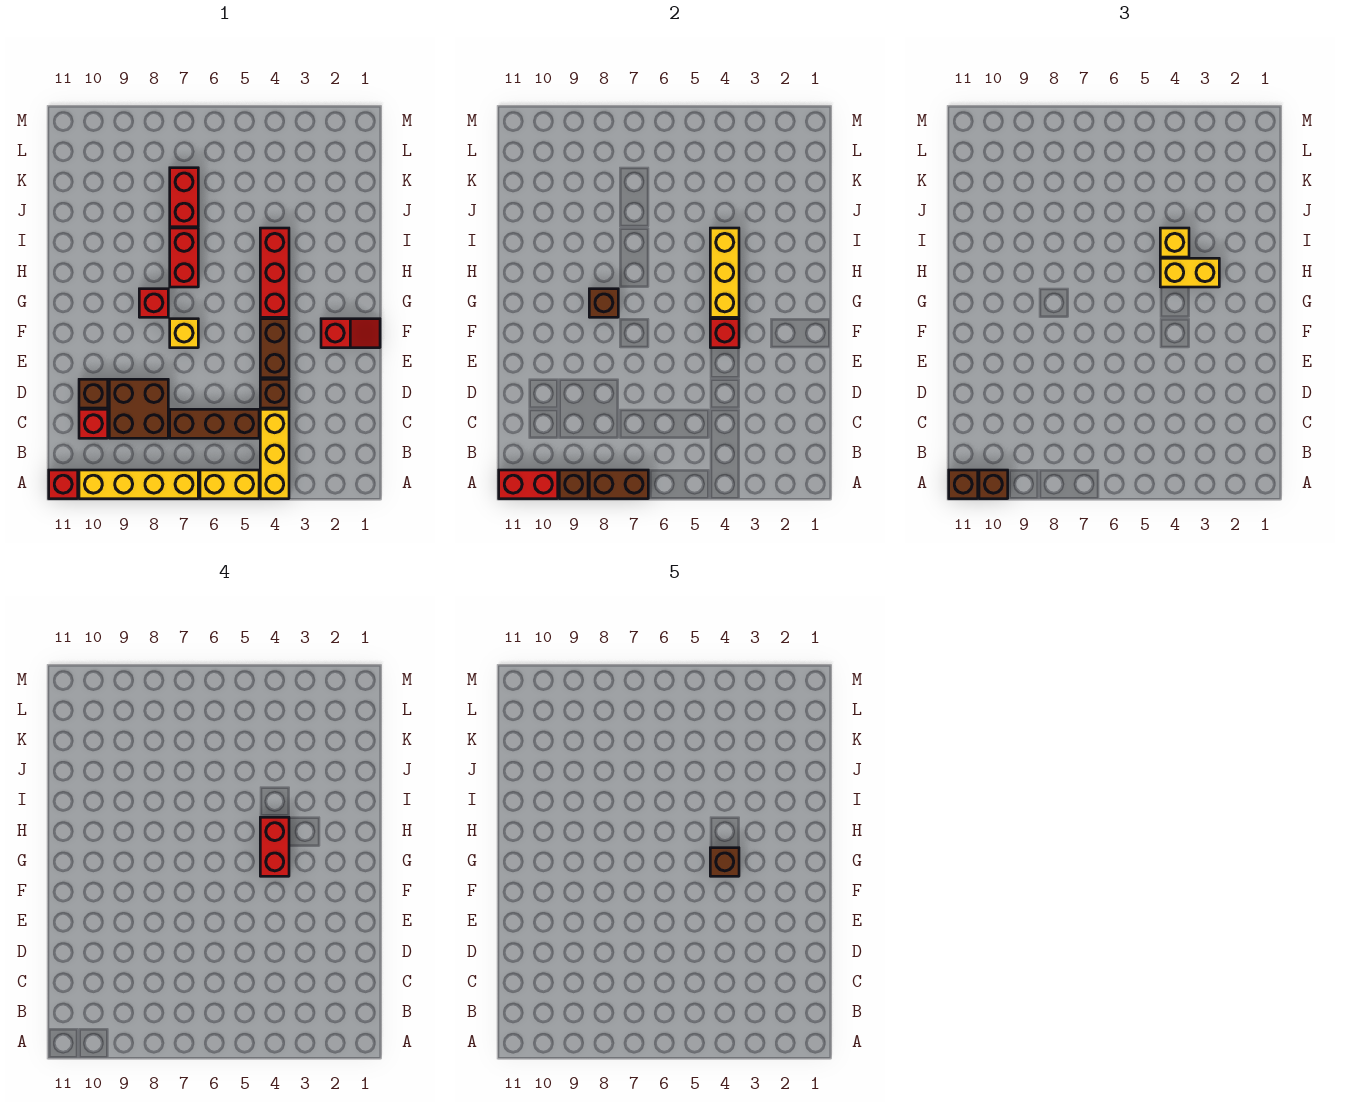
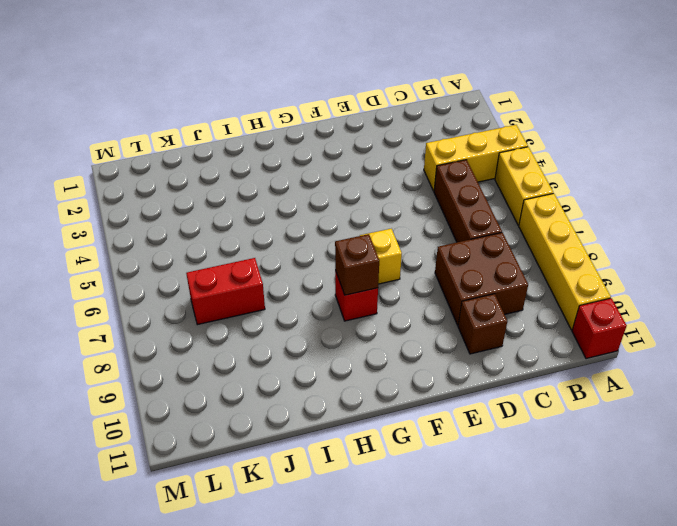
none -> red brick C10 level 1
none -> brown brick D4 level 1
none -> brown brick E4:F4 level 1

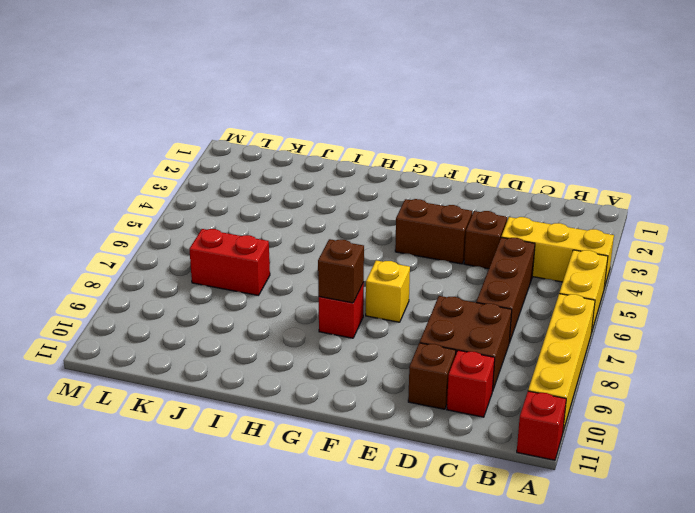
none -> red slope F1:F2 level 1 top 2
none -> red brick G4:I4 level 1
none -> red brick H7:I7 level 1

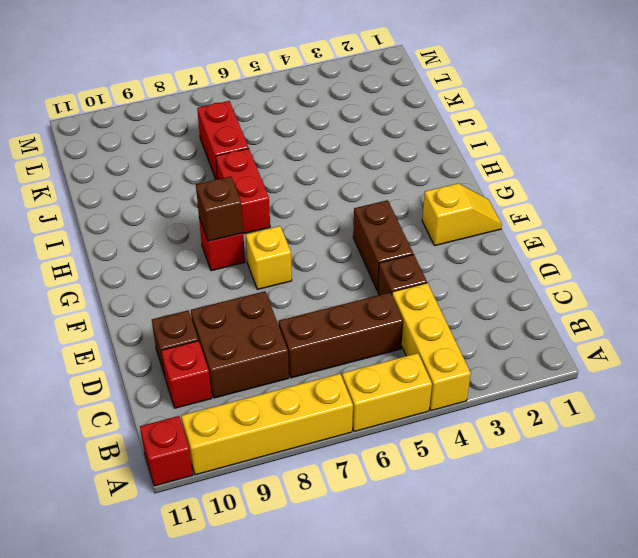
yellow slope F1:F2 level 1 top 2 -> red slope F1:F2 level 1 top 2
none -> red brick G4:I4 level 1
none -> brown brick A7:A8 level 2
none -> brown brick A9 level 2

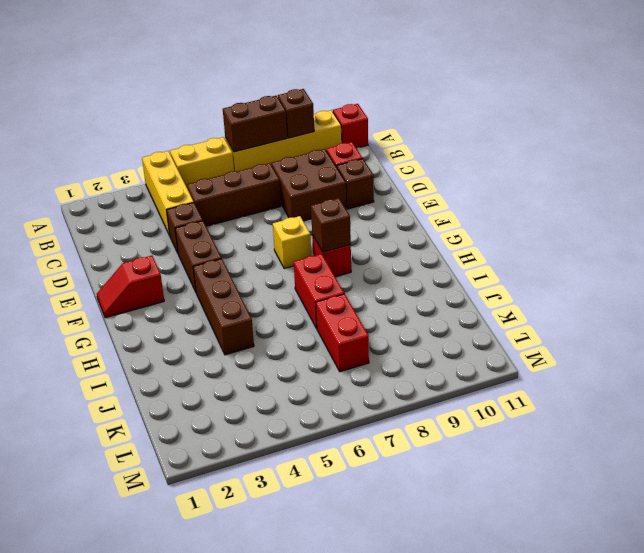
brown brick G4:I4 level 1 -> red brick G4:I4 level 1
none -> red brick A10:A11 level 2
none -> red brick F4 level 2
none -> yellow brick G4:I4 level 2

